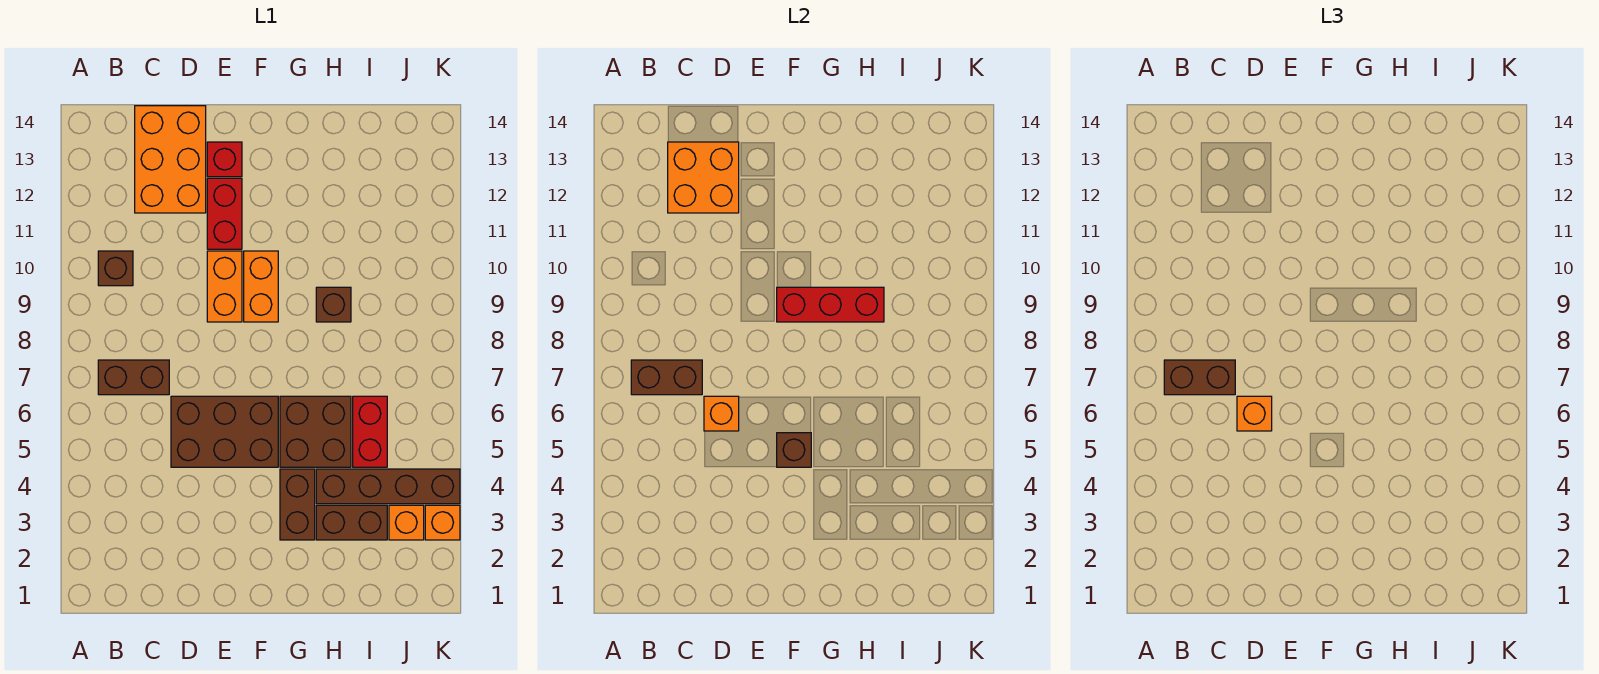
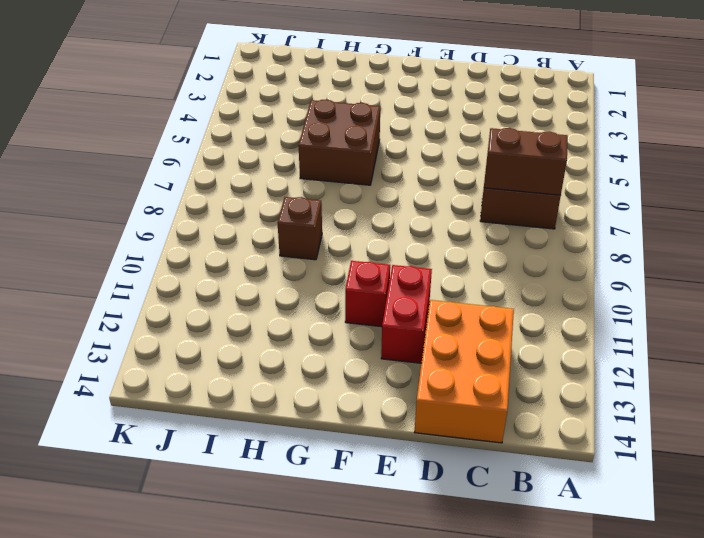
red brick F11 level 1 -> red brick E13 level 1
none -> brown brick B10 level 1
none -> brown brick D5:F6 level 1
none -> orange brick E9:E10 level 1

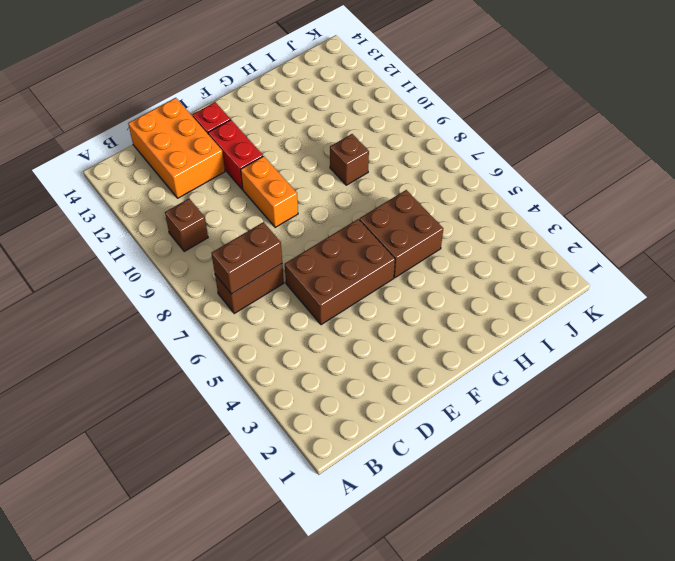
none -> orange brick F9:F10 level 1
none -> brown brick G3:G4 level 1
none -> brown brick H3:I3 level 1

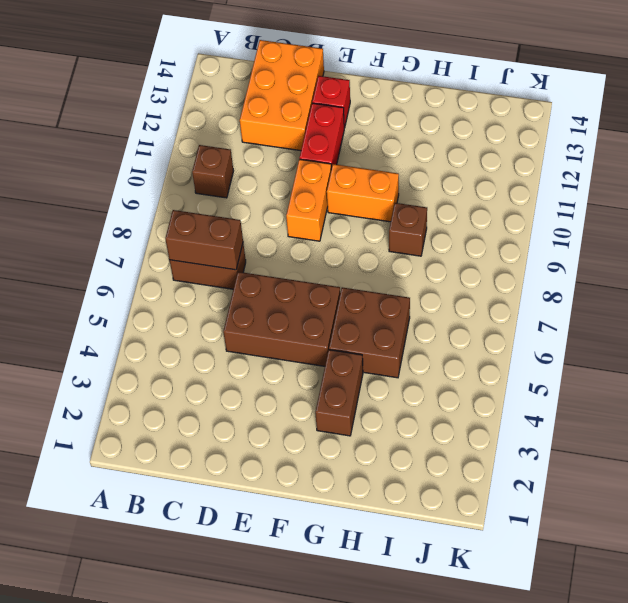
orange brick F10:G10 level 1 -> orange brick F9:F10 level 1
none -> brown brick H3:I3 level 1
none -> brown brick H4:K4 level 1
none -> red brick I5:I6 level 1

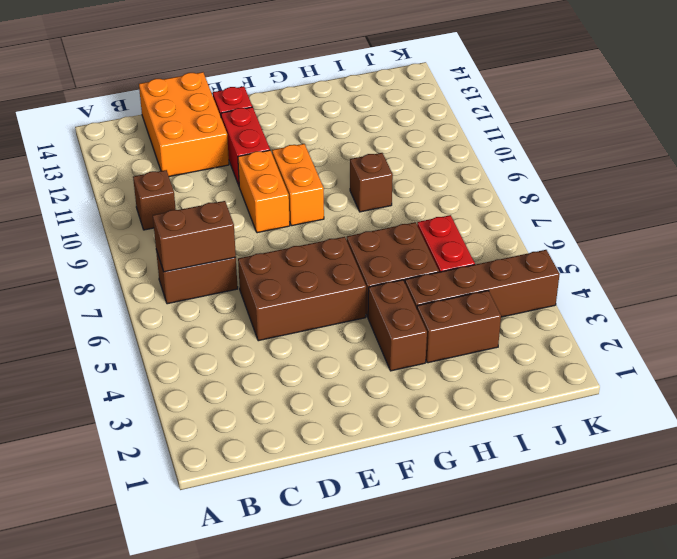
none -> orange brick J3 level 1
none -> orange brick K3 level 1
none -> orange brick C12:D13 level 2

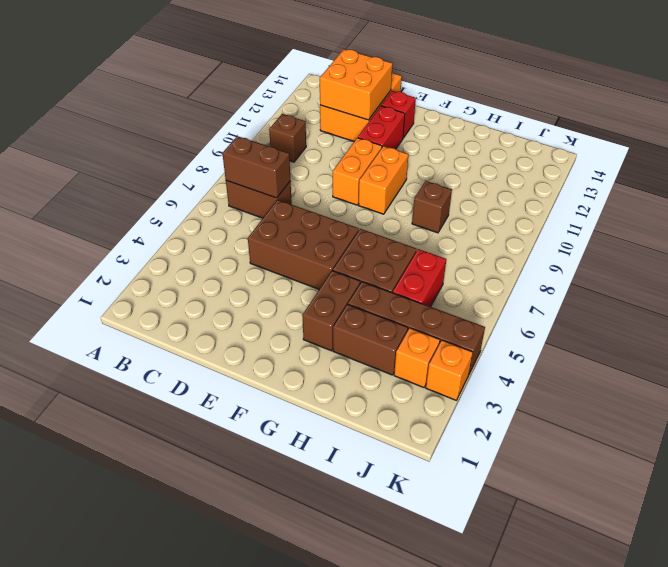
none -> orange brick D6 level 2
none -> brown brick F5 level 2
none -> red brick F9:H9 level 2

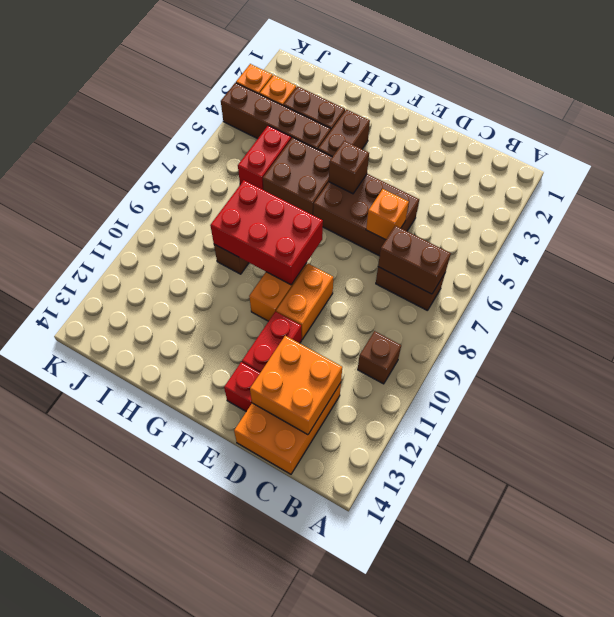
red brick F8:H9 level 2 -> red brick F9:H9 level 2
none -> brown brick B7:C7 level 3
none -> orange brick D6 level 3

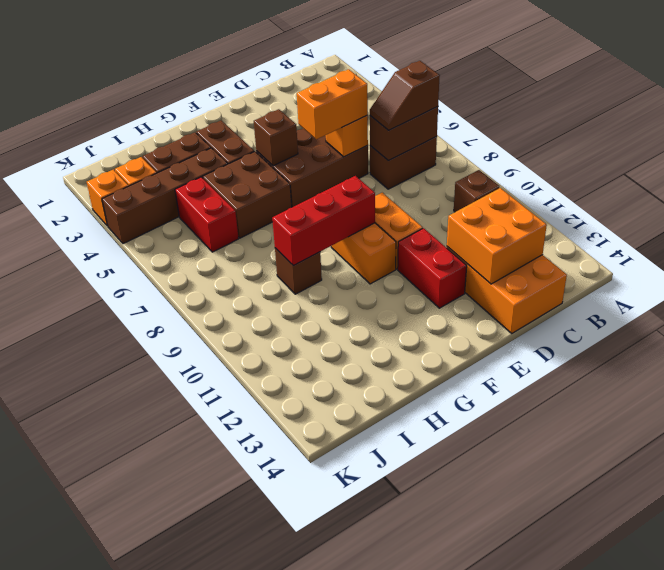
brown slope B7:C7 level 3 top B -> brown brick B7:C7 level 3
orange brick D6:E6 level 3 -> orange brick D6 level 3
none -> red brick E13 level 1

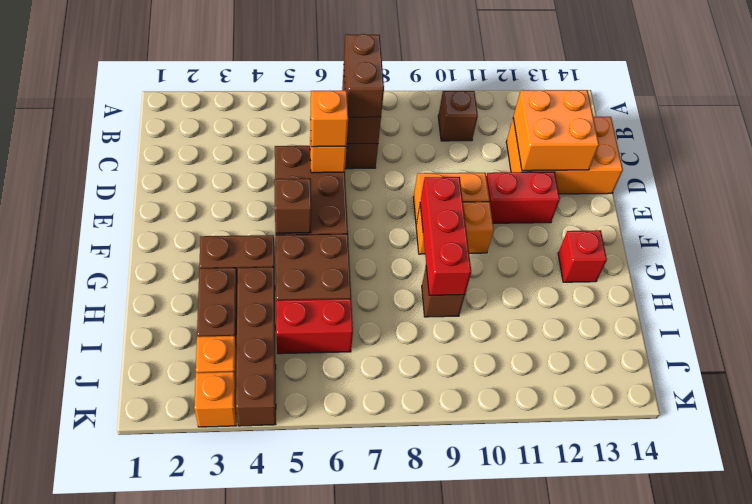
red brick G13 level 1 -> red brick E13 level 1

